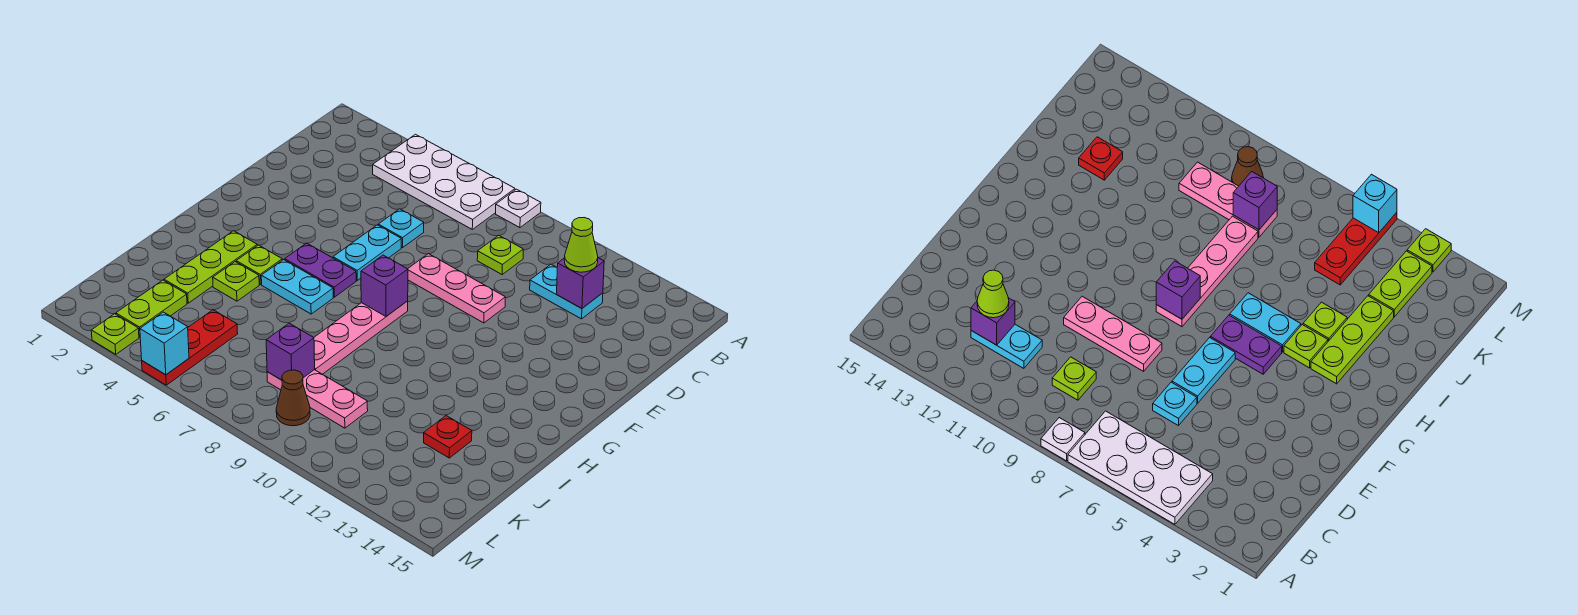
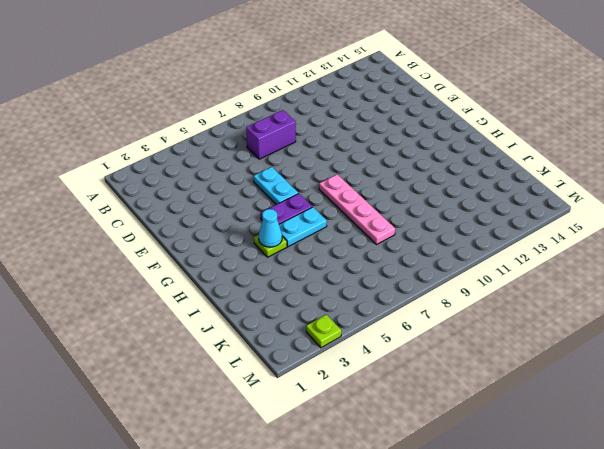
purple brick C7:C8 level 1 -> none
cyan cone H4 level 2 -> none
none -> white plate A4:B7 level 1
none -> white plate A8 level 1
none -> lime plate C9 level 1

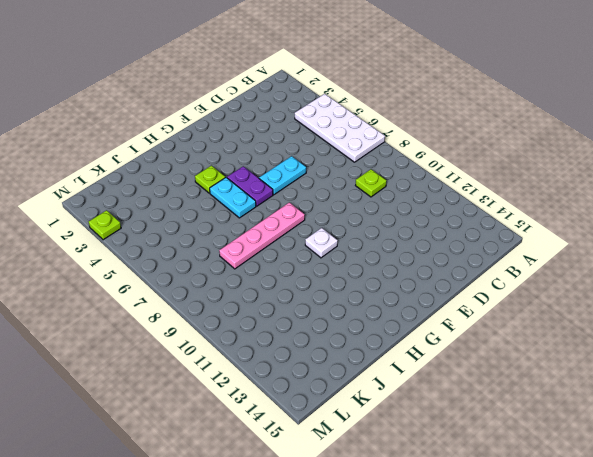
white plate G10 level 1 -> white plate A8 level 1
none -> cyan plate C11:C12 level 1
none -> cyan plate D6 level 1
none -> pink plate E8:E10 level 1

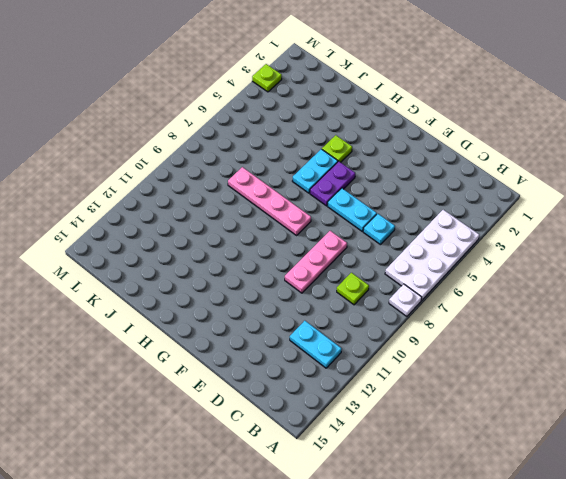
cyan plate B12:C12 level 1 -> cyan plate C11:C12 level 1
none -> lime plate H3:J3 level 1
none -> lime plate I4 level 1
none -> red plate J13 level 1

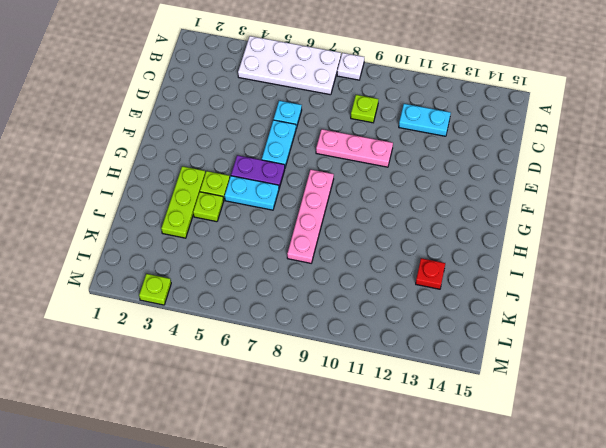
none -> lime plate K3:L3 level 1
none -> red plate K5:M5 level 1
none -> pink plate K8:K10 level 1

